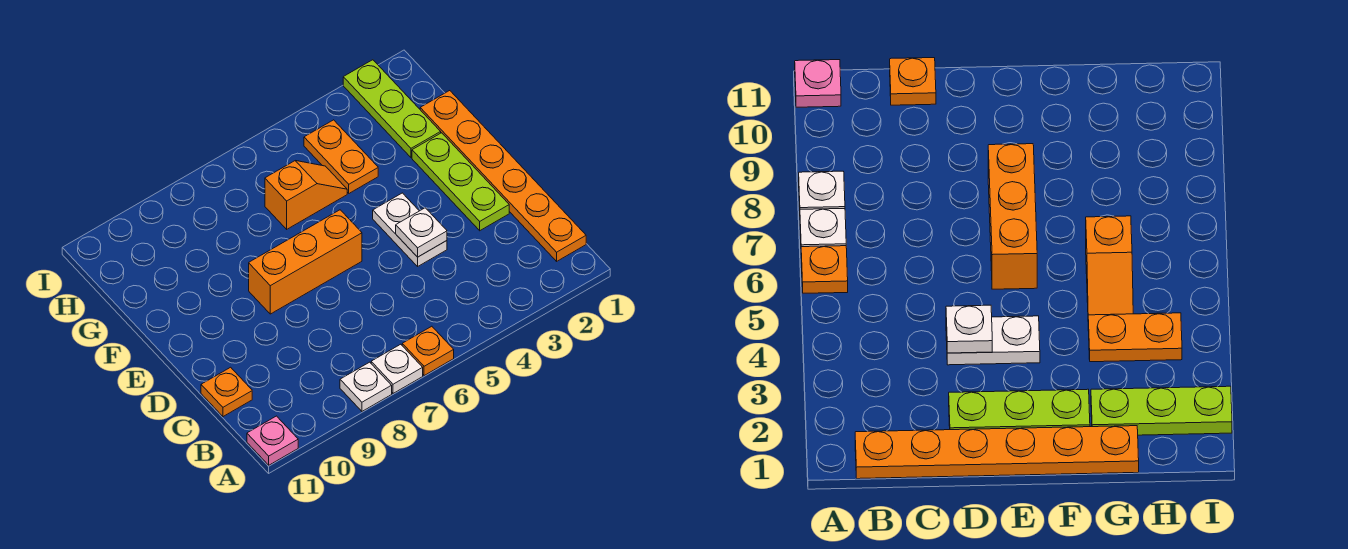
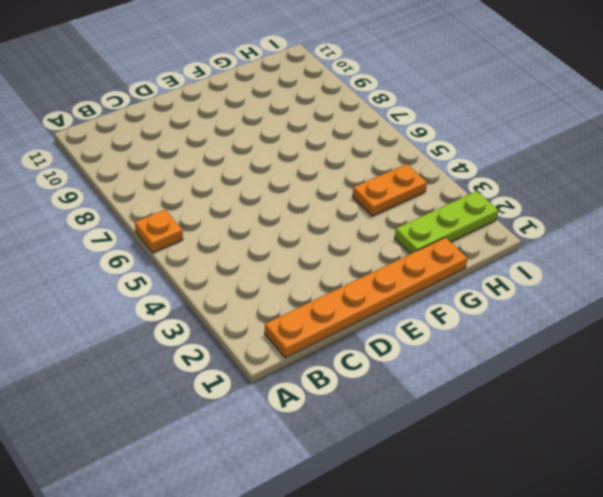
none -> white plate A7 level 1
none -> white plate A8 level 1
none -> pink plate A11 level 1

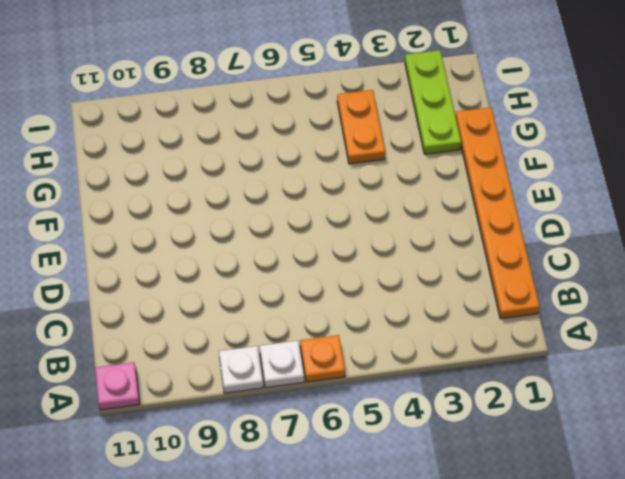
none -> orange plate C11 level 1
none -> lime plate D2:F2 level 1
none -> white plate D4:E4 level 1

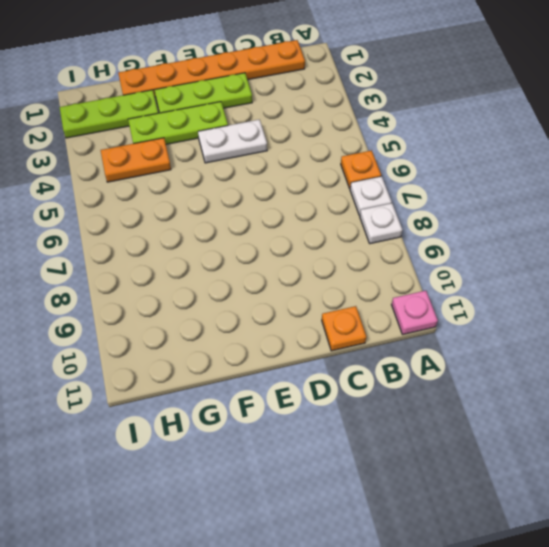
lime plate E3:G3 level 1 -> none
none -> orange brick E6:E8 level 1
none -> orange slope G5:G6 level 1 top 6
none -> white plate D4 level 2

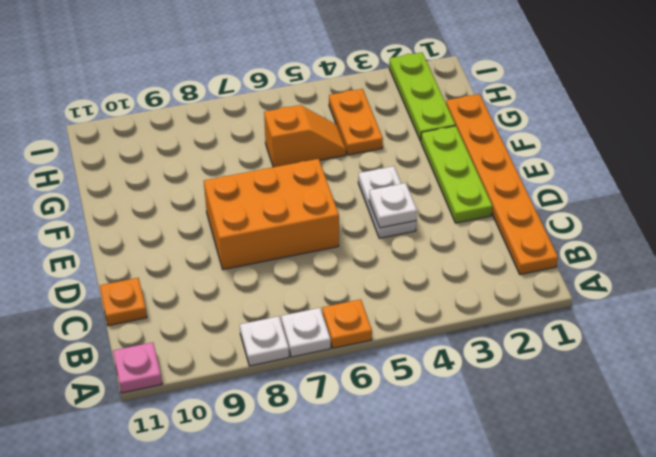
orange brick D6:E8 level 1 -> orange brick E6:E8 level 1

